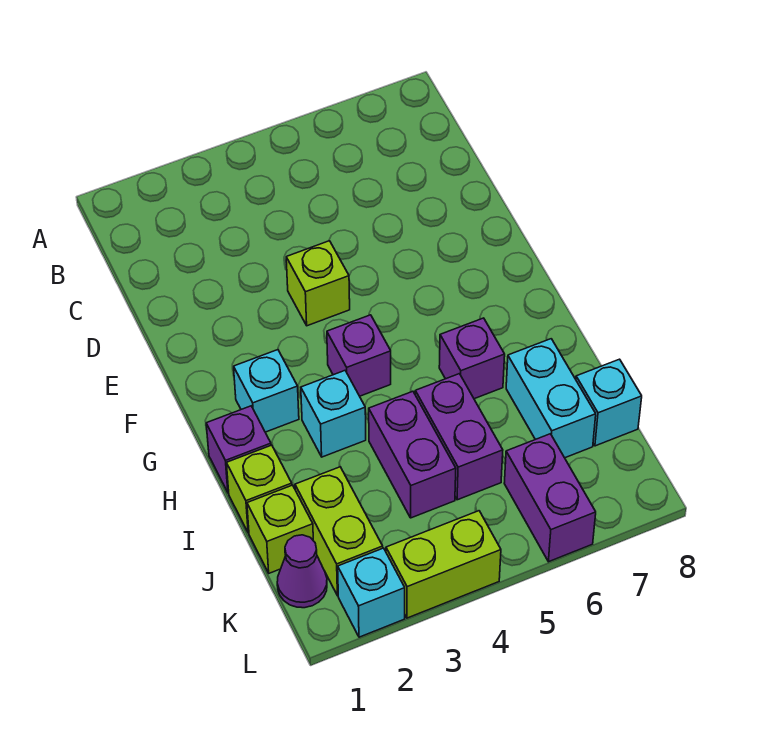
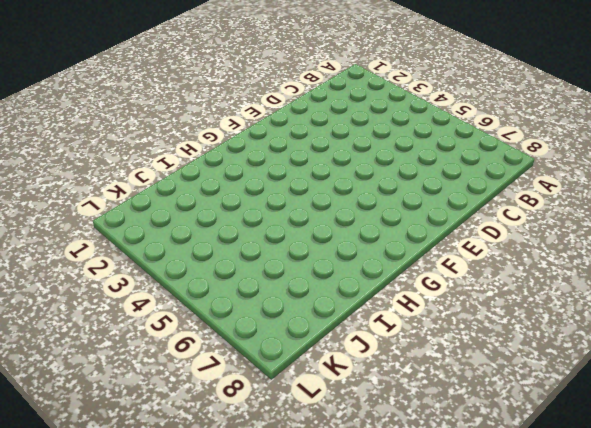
none -> lime brick E4 level 1
none -> cyan brick G2 level 1
none -> purple brick G4 level 1

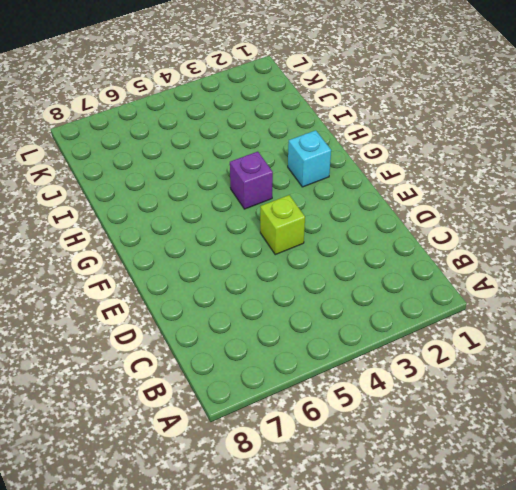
none -> purple brick H1 level 1
none -> cyan brick H3 level 1
none -> purple brick H6 level 1

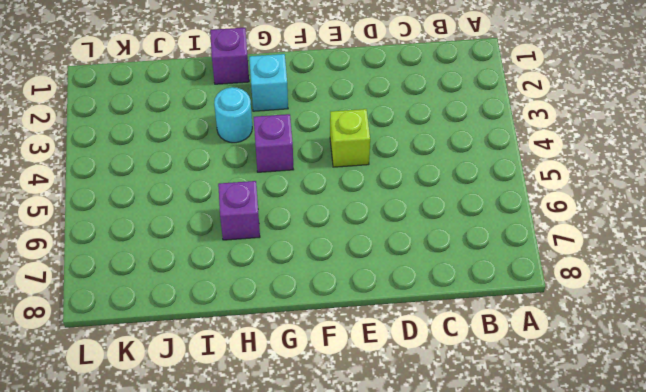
cyan round brick H3 level 1 -> cyan brick H3 level 1
none -> lime brick I1 level 1
none -> purple brick I4:J4 level 1
none -> purple brick I5:J5 level 1

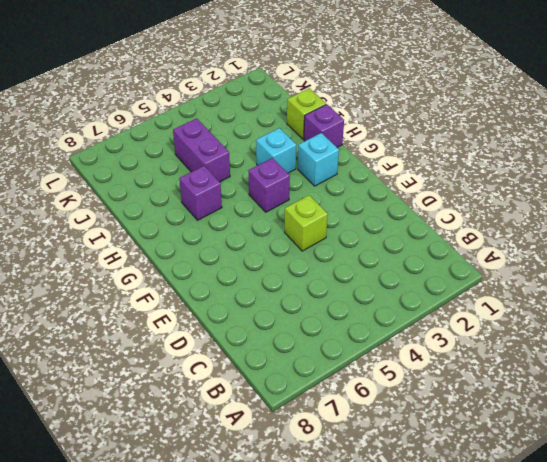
none -> purple brick I4:J4 level 1
none -> cyan brick I7:J7 level 1
none -> lime brick J1 level 1

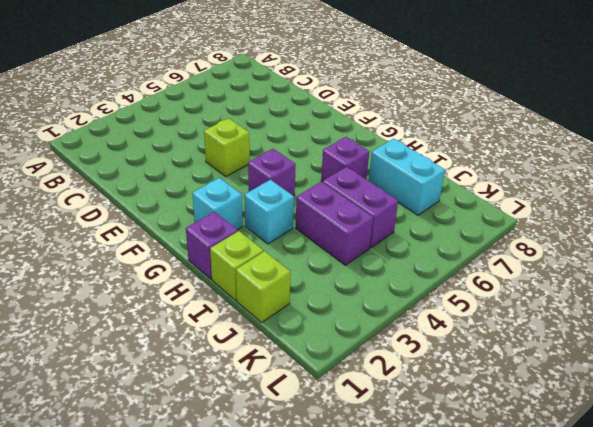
none -> lime brick J2:K2 level 1
none -> cyan brick J8 level 1
none -> purple cone K1 level 1

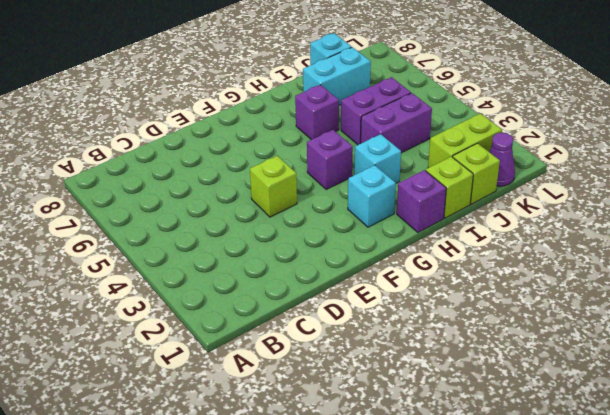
none -> purple brick K6:L6 level 1
none -> cyan brick L2 level 1
none -> lime brick L3:L4 level 1

